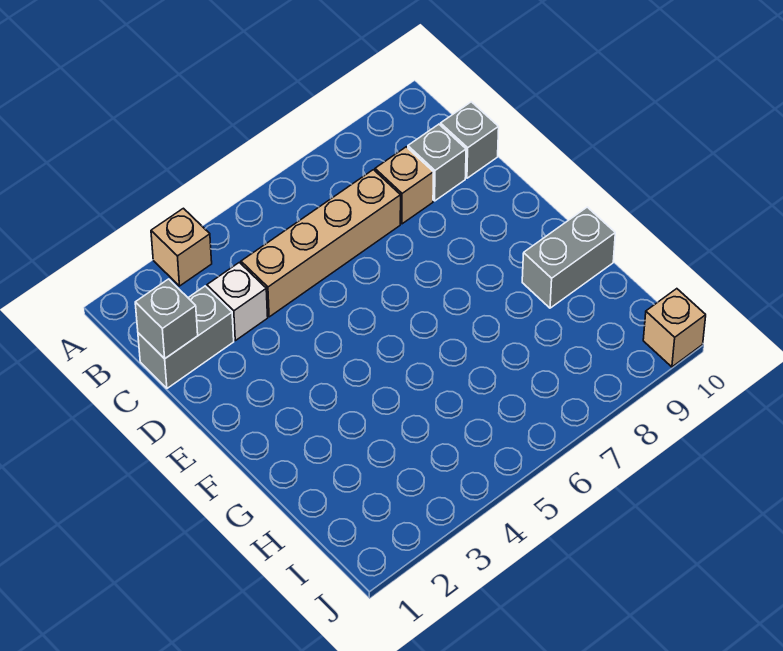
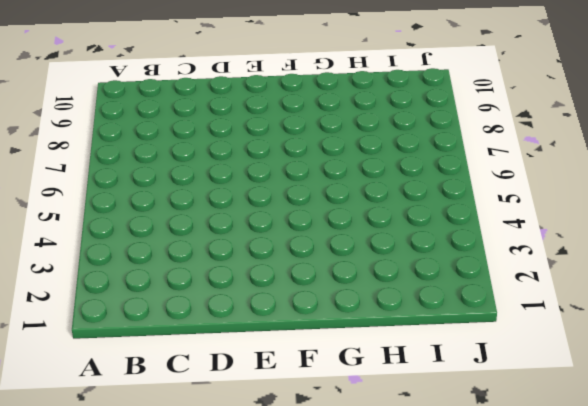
none -> tan brick A3 level 1
none -> grey brick C1:C2 level 1

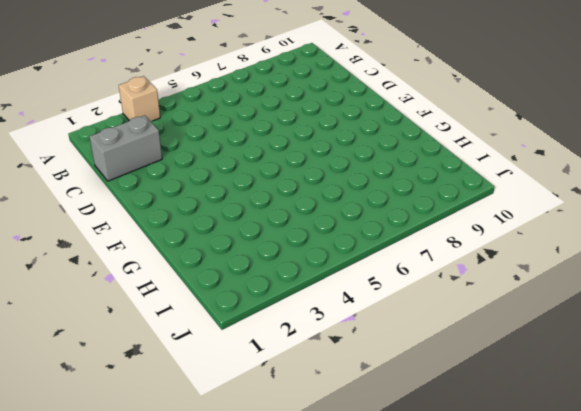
none -> white brick C3 level 1
none -> tan brick C4:C7 level 1

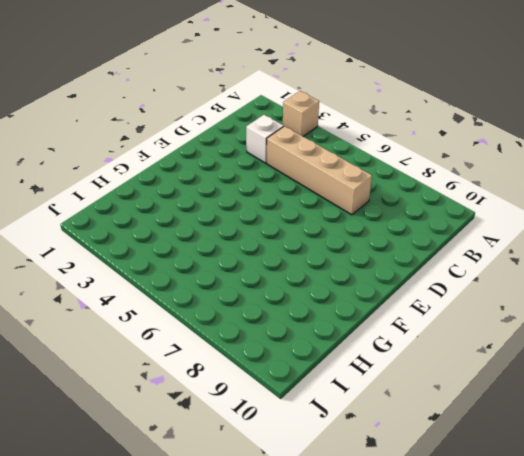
none -> grey brick C1:C2 level 1
none -> tan brick C8 level 1

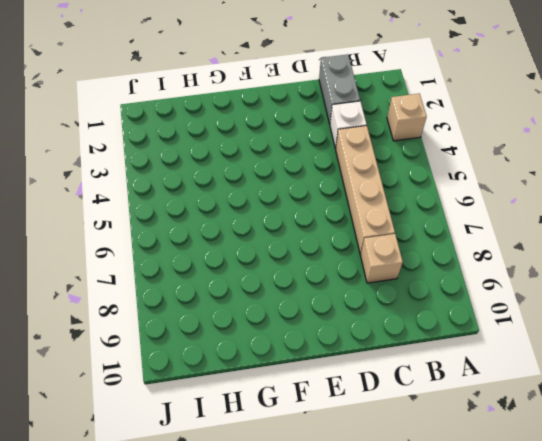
none -> grey brick C9 level 1
none -> grey brick C10 level 1

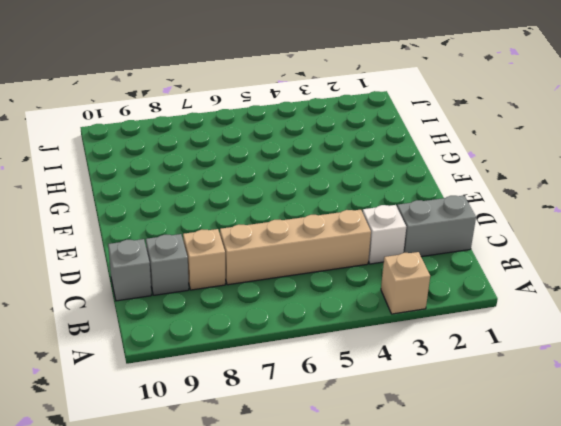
none -> grey brick G9:G10 level 1
none -> tan brick J10 level 1

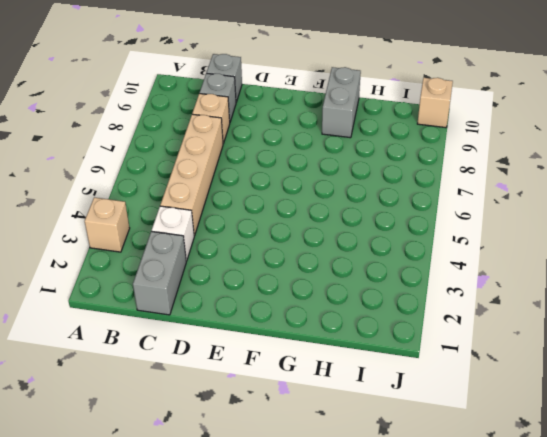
none -> grey brick C1 level 2

